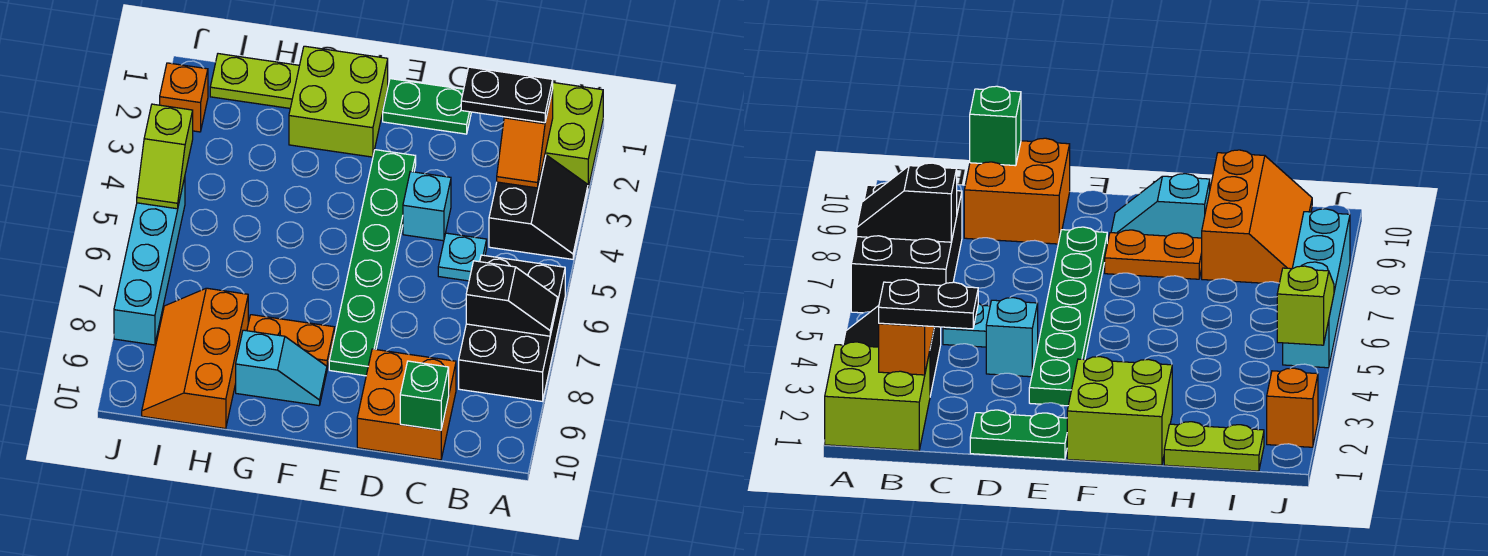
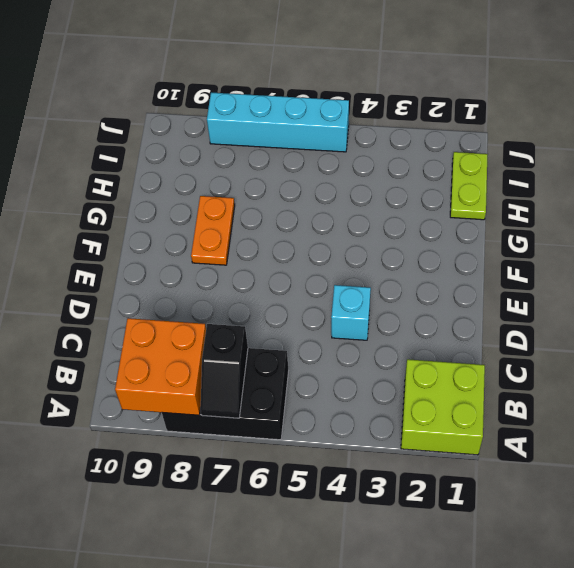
orange brick A8:B9 level 2 -> orange brick C9:D10 level 1
none -> black slope A3:B4 level 1 top B
none -> cyan plate C5 level 1
none -> green plate D1:E1 level 1

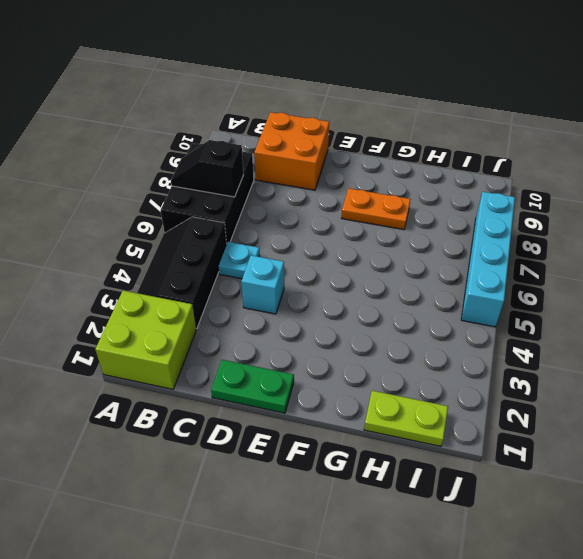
black slope A3:B5 level 1 top B -> black slope A3:B4 level 1 top B
none -> green plate E3:E8 level 1
none -> lime brick F1:G2 level 1
none -> cyan slope F9:G9 level 1 top G

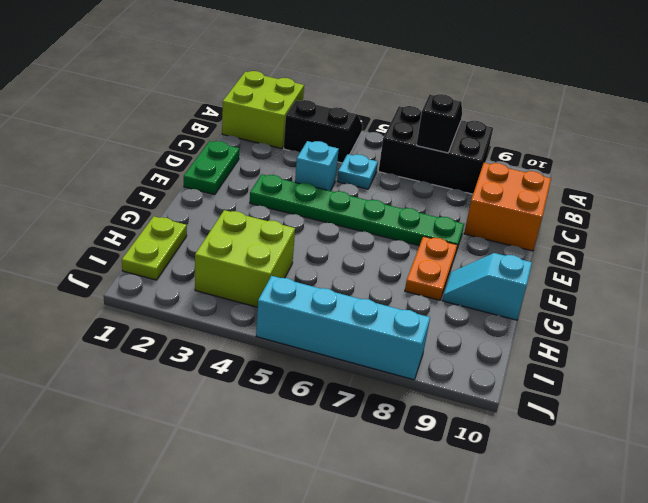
cyan slope G9:G10 level 1 top 10 -> cyan slope F9:G9 level 1 top G
lime brick H3:I4 level 1 -> lime brick F1:G2 level 1
none -> orange slope H8:I10 level 1 top H
none -> orange brick J2 level 1
none -> orange slope B2:B3 level 2 top 2

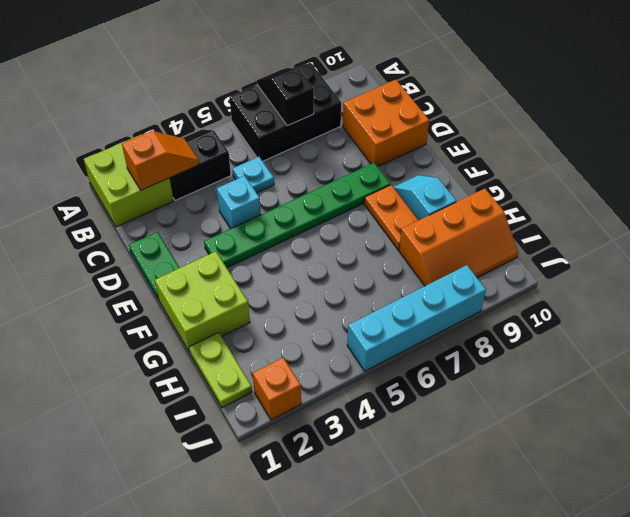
none -> green brick C10 level 2
none -> lime slope J4:J5 level 2 top 4
none -> black plate B2:C2 level 3

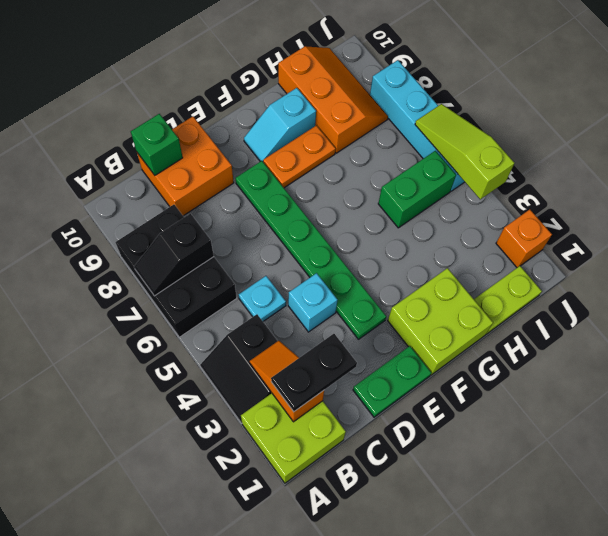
green brick H5:I5 level 1 -> none
lime slope J4:J6 level 2 top 4 -> lime slope J4:J5 level 2 top 4

